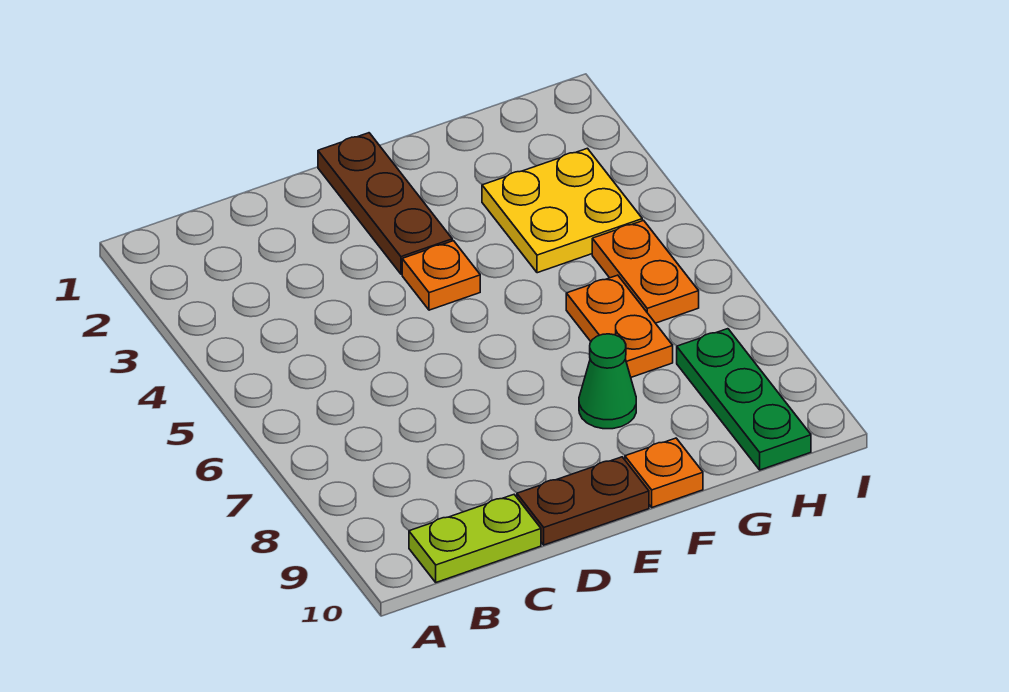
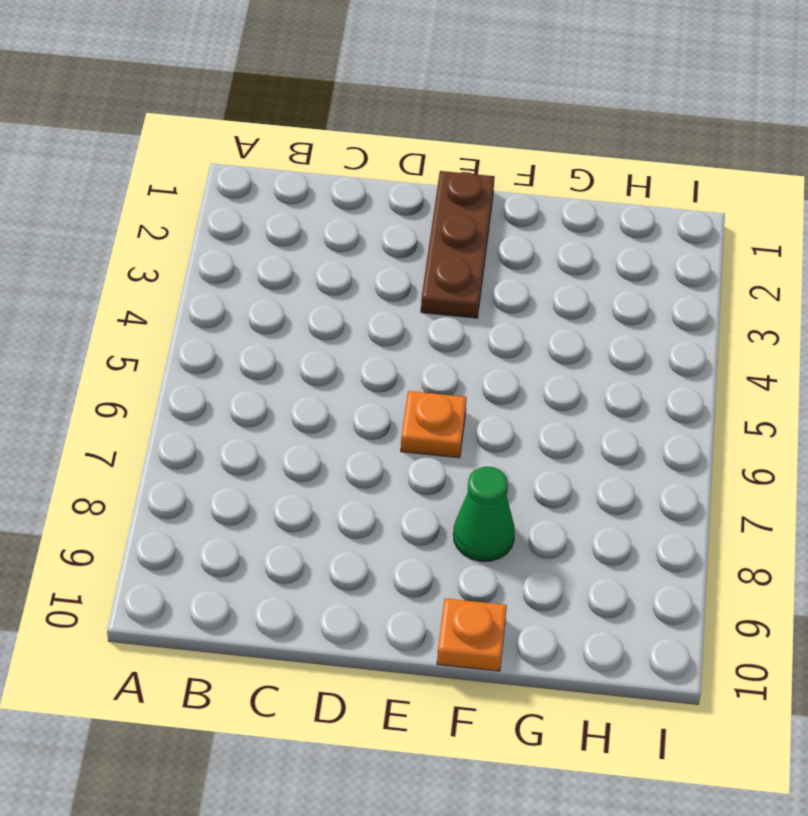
orange plate E6 level 1 -> orange plate E4 level 1
none -> lime plate B10:C10 level 1
none -> brown plate D10:E10 level 1

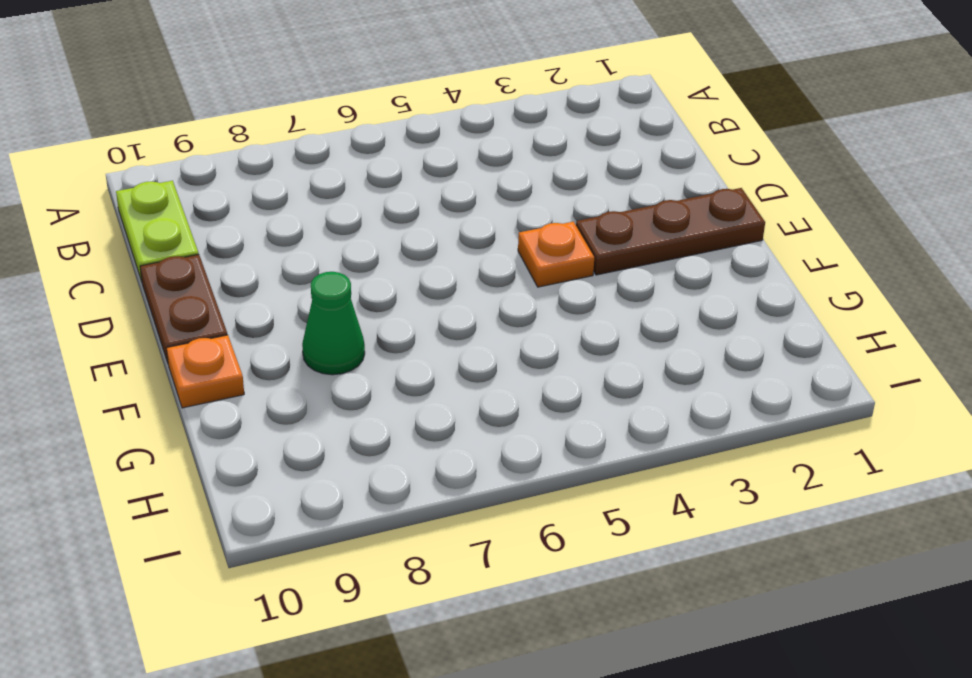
none -> yellow plate G3:H4 level 1
none -> orange plate G6:G7 level 1

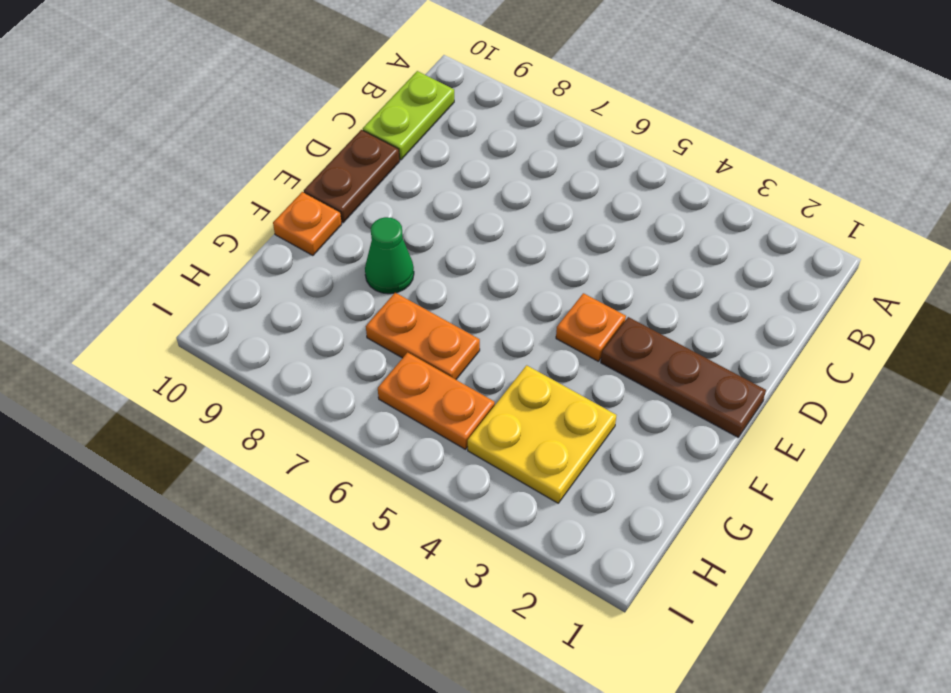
none -> green plate H8:H10 level 1

